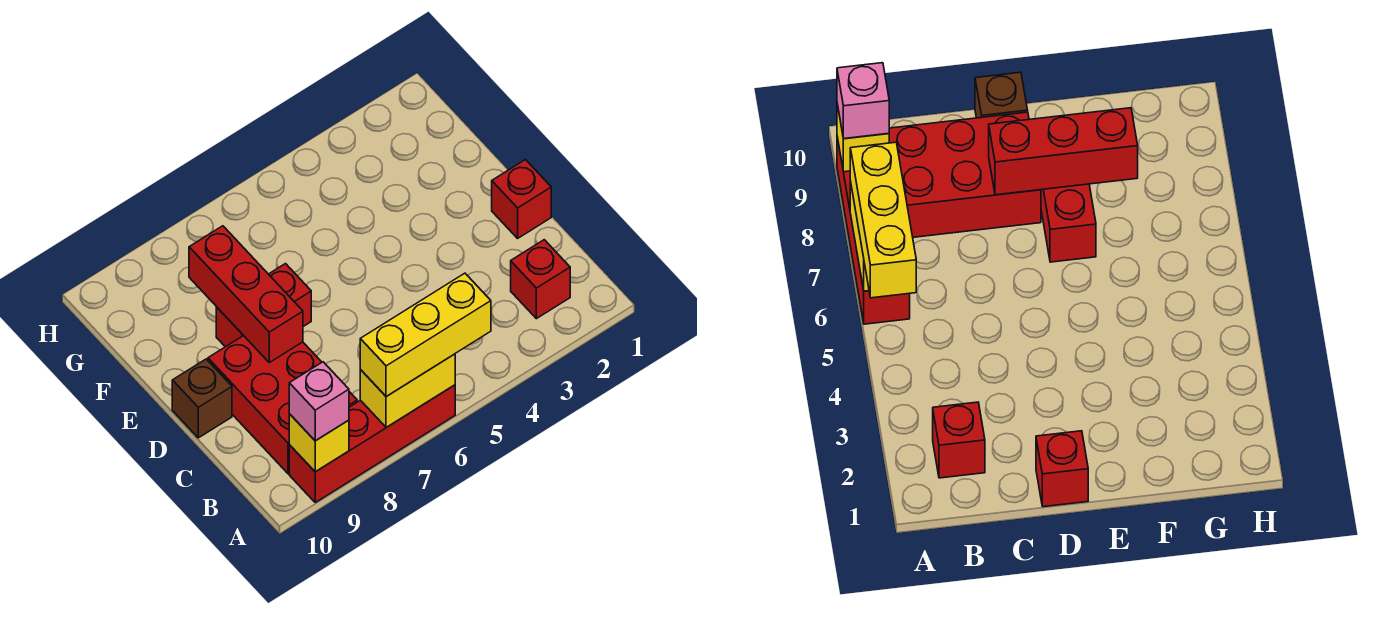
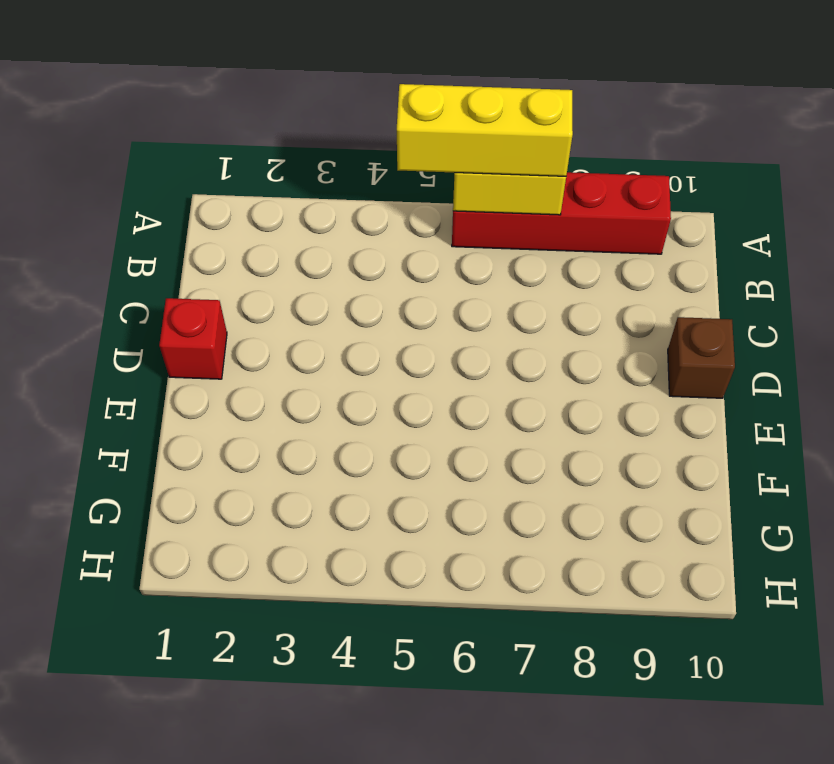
none -> red brick B2 level 1
none -> red brick B8:D9 level 1

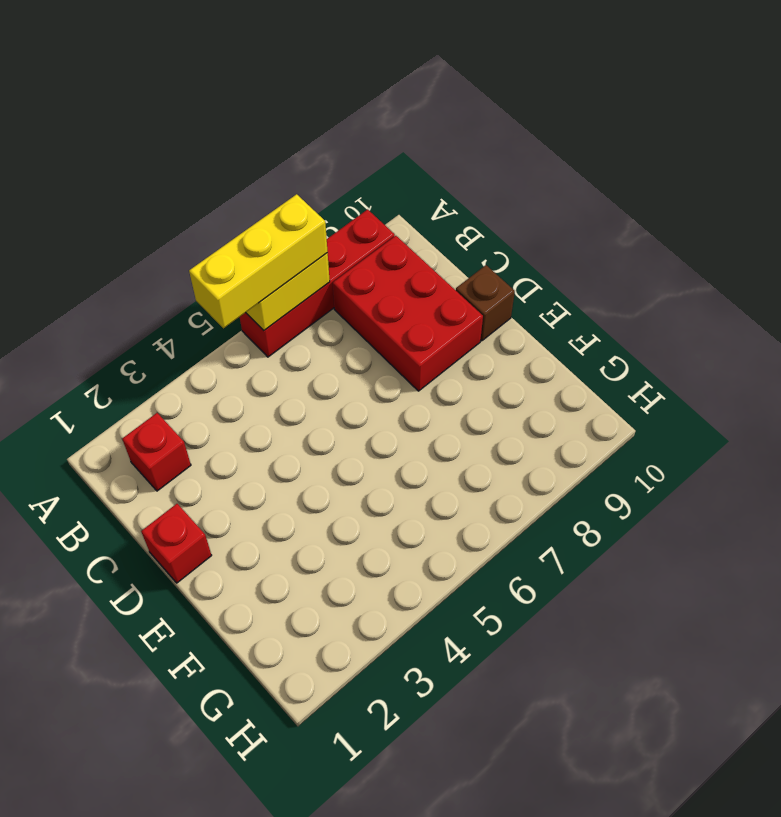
none -> red brick E7:E8 level 1
none -> yellow brick A9 level 2

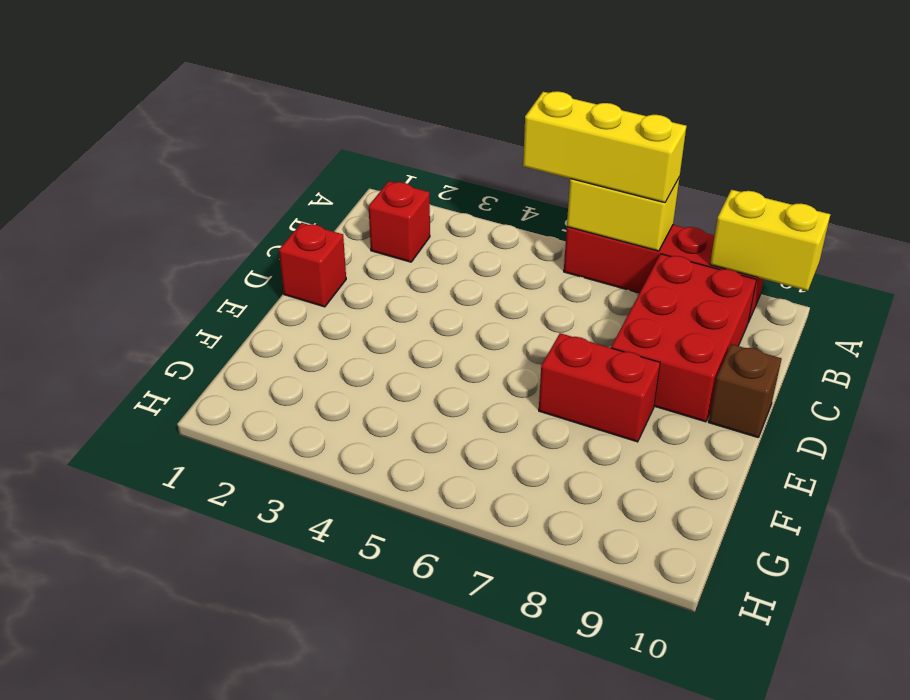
yellow brick A9:A10 level 2 -> yellow brick A9 level 2
none -> red brick D8:F8 level 2
none -> pink brick A9 level 3

